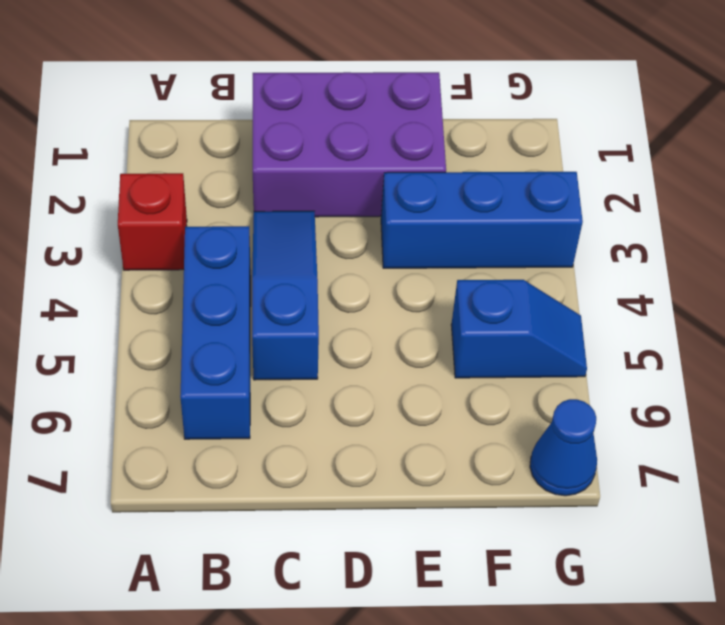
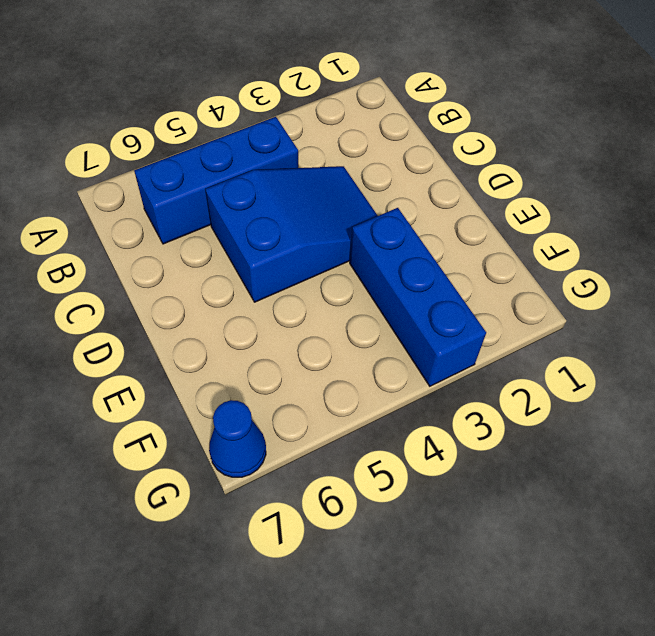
blue slope C3:D5 level 1 top 5 -> blue slope C3:C5 level 1 top 5
none -> red brick A3 level 1
none -> purple brick C1:E2 level 1

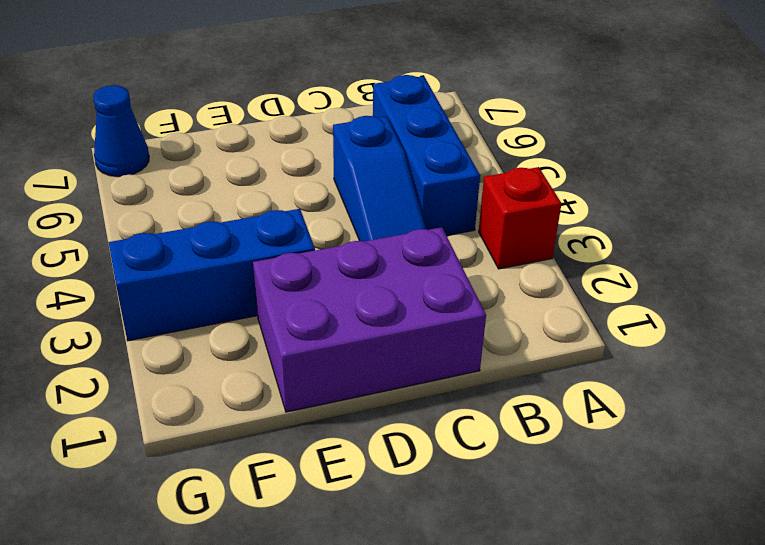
none -> blue slope F5:G5 level 1 top F

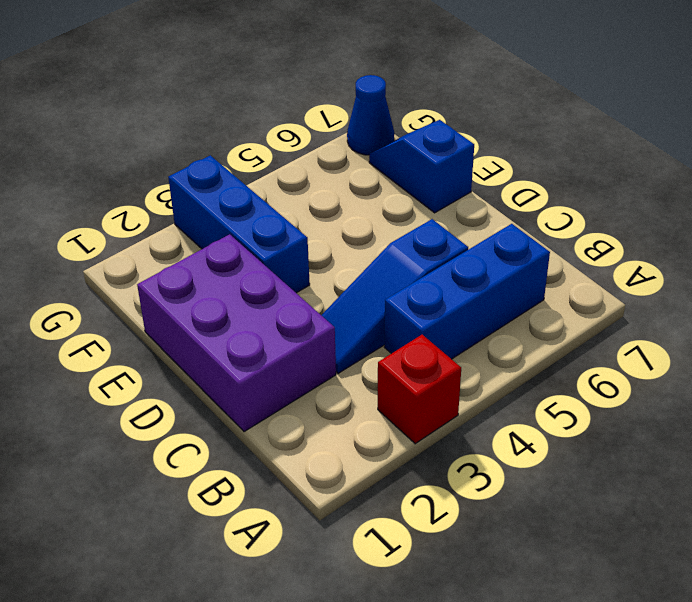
blue slope E7:F7 level 1 top E -> blue slope F5:G5 level 1 top F

